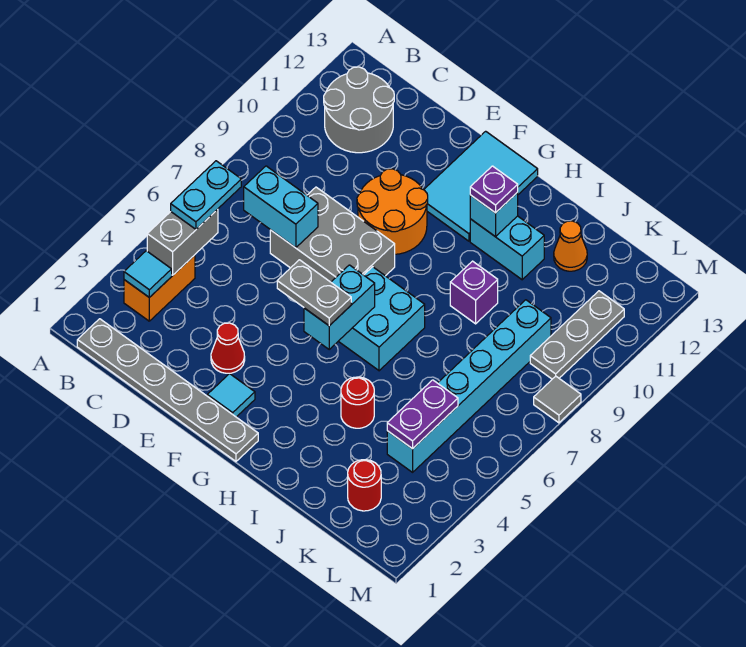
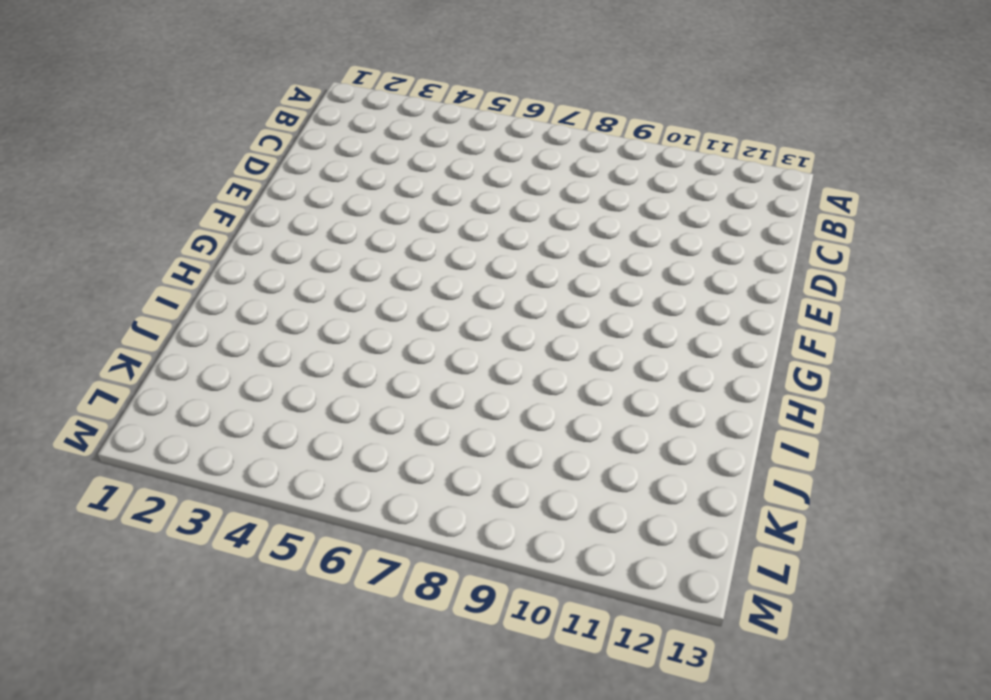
none -> grey plate B1:G1 level 1
none -> orange brick B3:B4 level 1
none -> grey round brick B11:C12 level 1

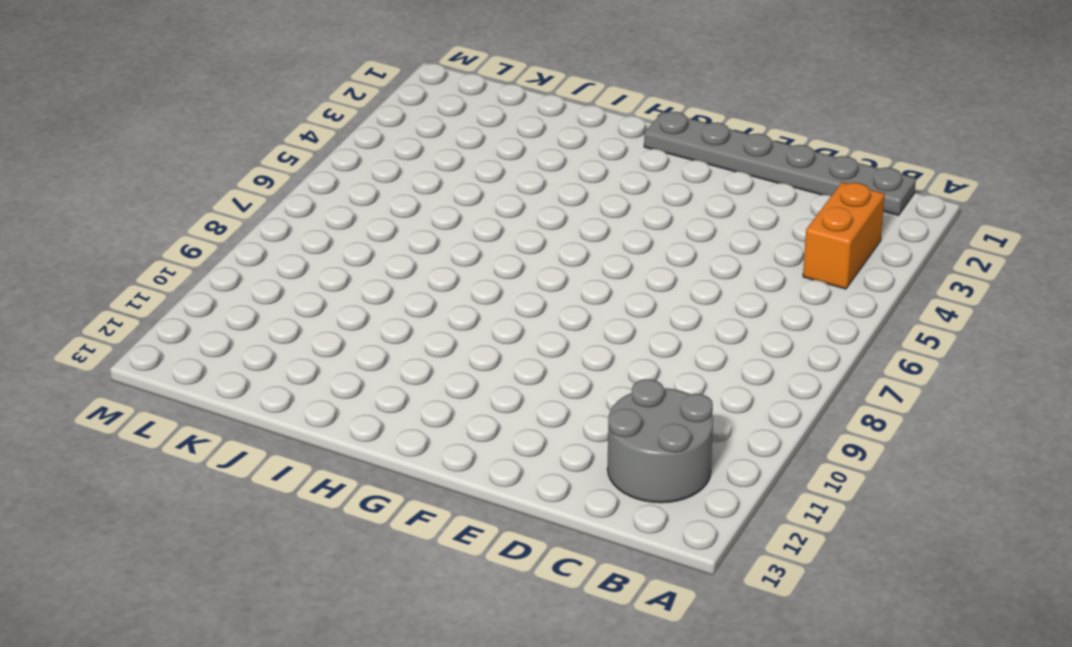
none -> grey brick D7:F8 level 1
none -> red cone E3 level 1
none -> orange round brick E9:F10 level 1

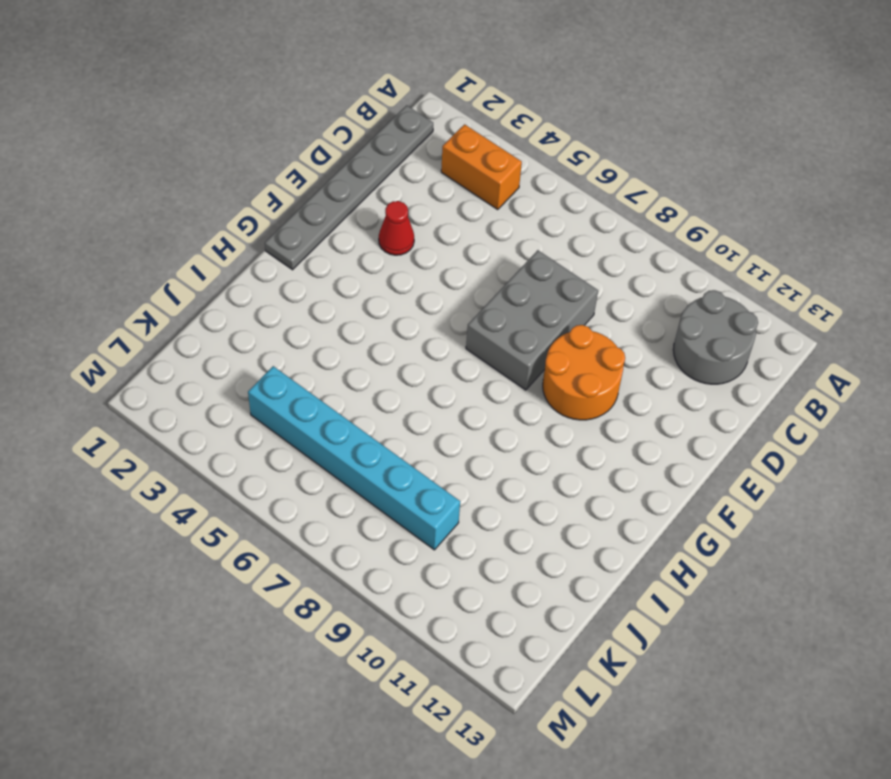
none -> cyan tile F2 level 1
none -> cyan tile F11:G13 level 1
none -> cyan brick G6:H7 level 1

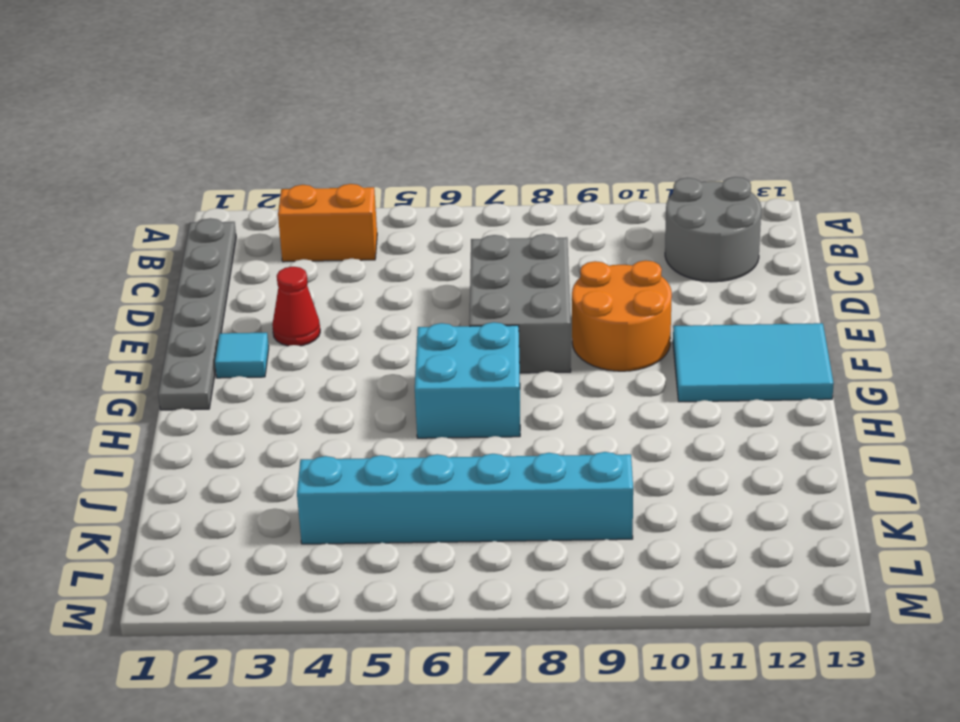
none -> cyan brick H11:I11 level 1
none -> red round brick I4 level 1
none -> purple brick I9 level 1

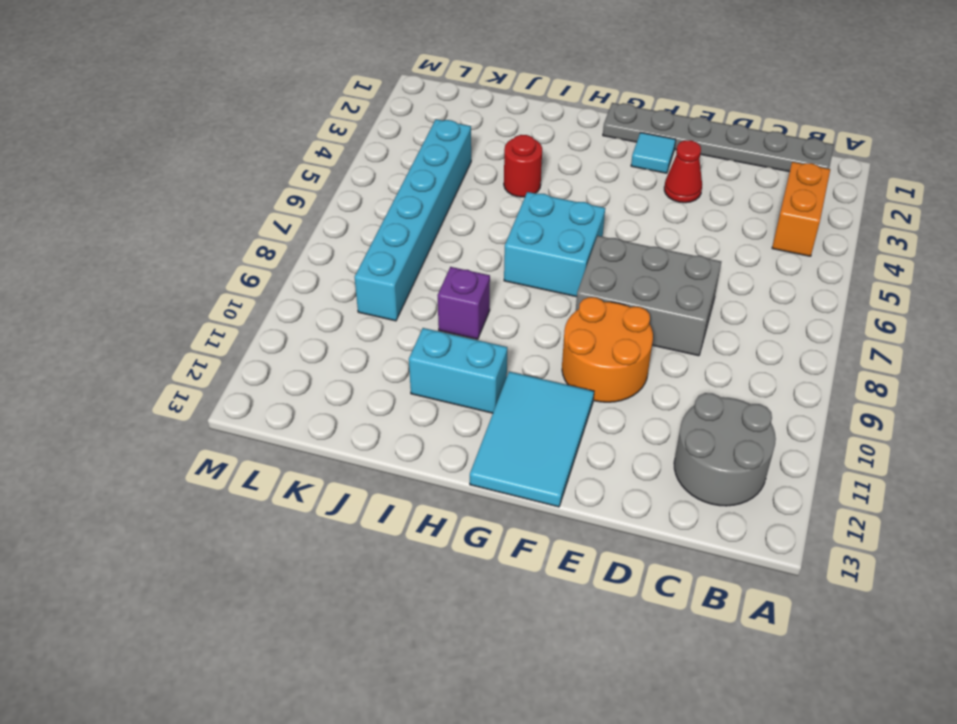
none -> orange cone J12 level 1
none -> red round brick K2 level 1
none -> grey plate L9:L11 level 1

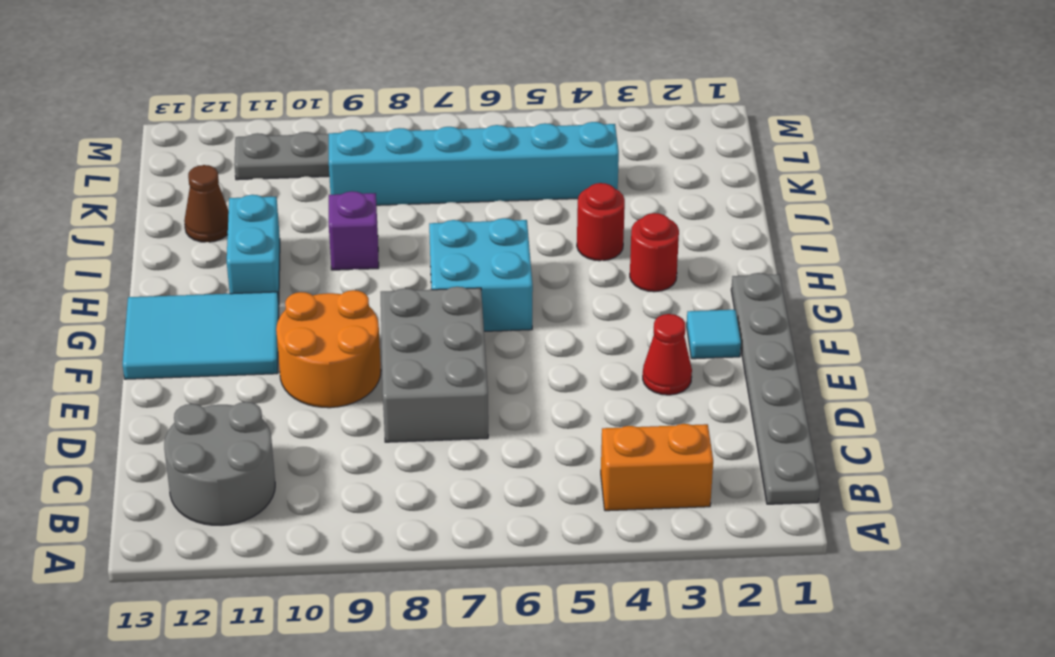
red round brick H3 level 1 -> red round brick K2 level 1
brown cone J12 level 1 -> orange cone J12 level 1
none -> grey tile M8 level 1
none -> cyan tile B3 level 2
none -> grey brick B4:B5 level 2

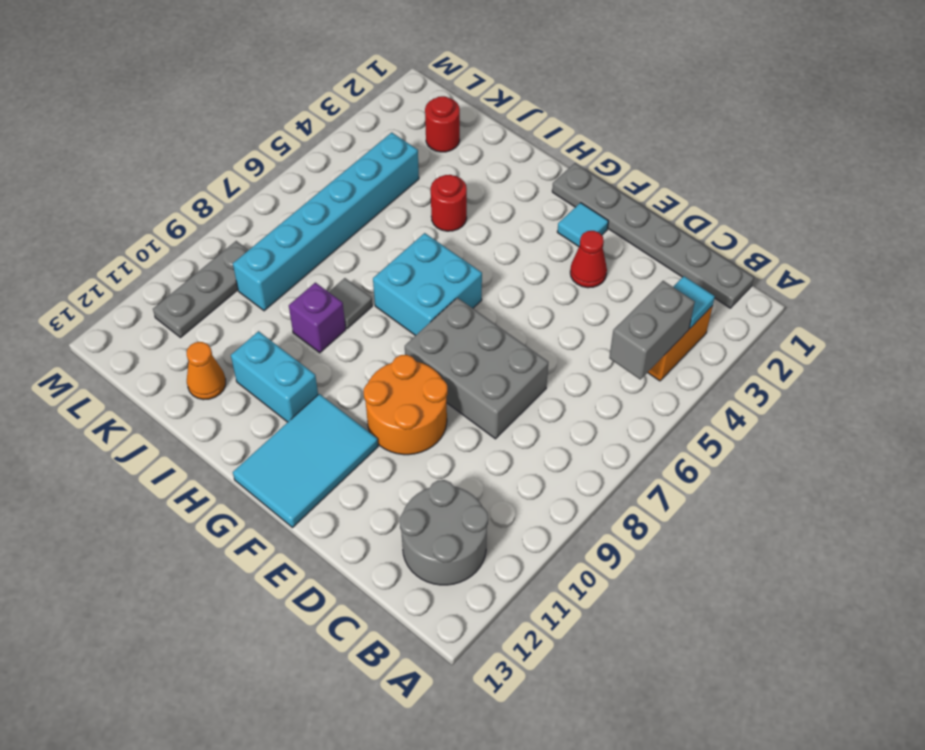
grey tile I8 level 1 -> grey tile M8 level 1
none -> cyan brick C7:D7 level 2
none -> cyan brick G5:G6 level 2
none -> cyan brick H11 level 2

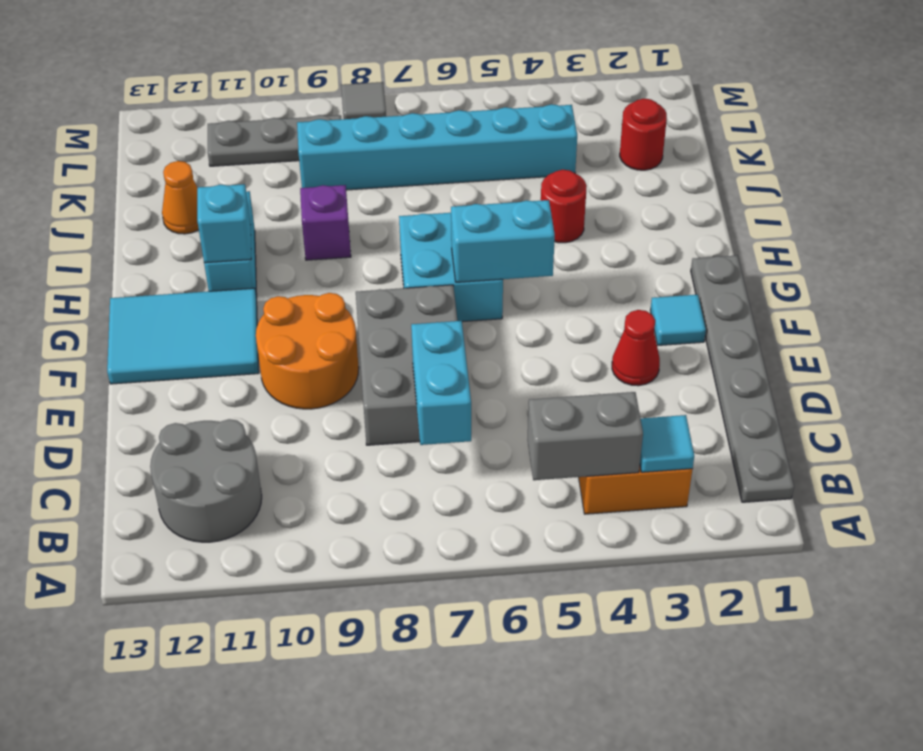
none -> purple plate K4:K5 level 2
none -> cyan plate B5:B6 level 3
none -> grey plate F5:G5 level 3

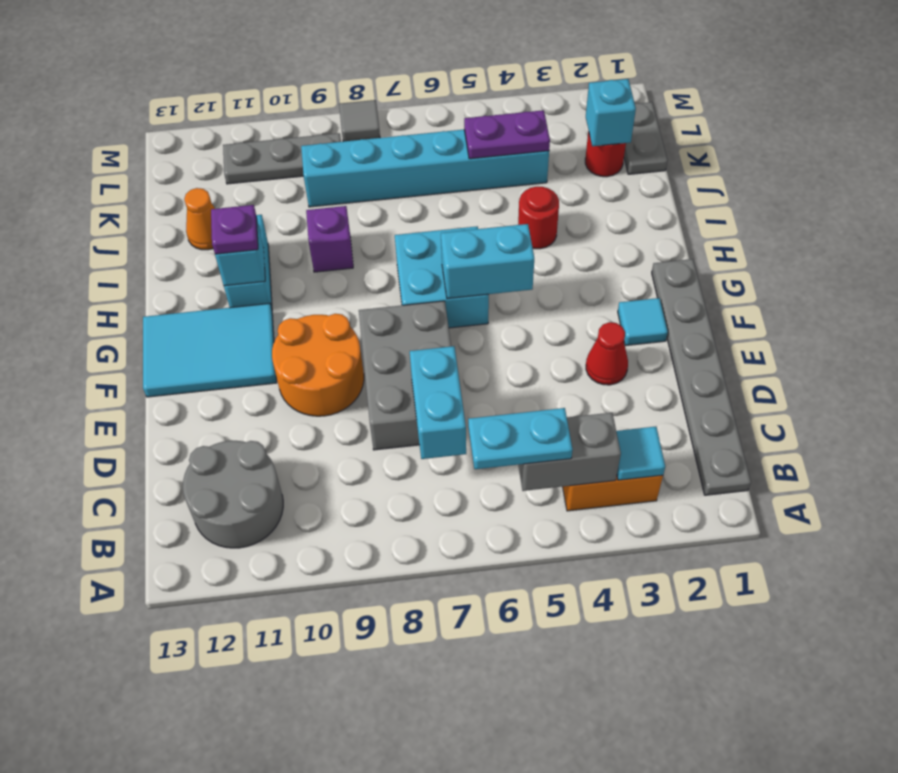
grey plate K1:L1 level 1 -> grey plate F5:G5 level 3
cyan brick K2 level 2 -> none

